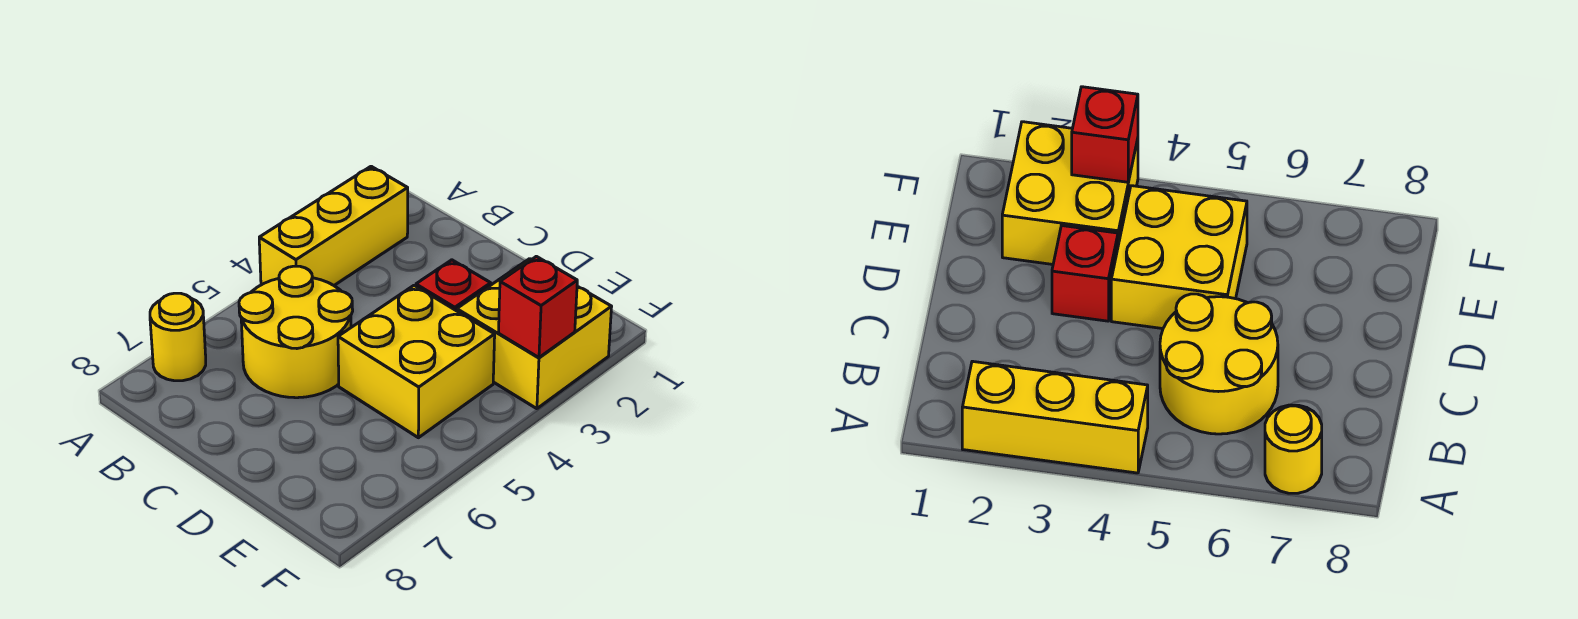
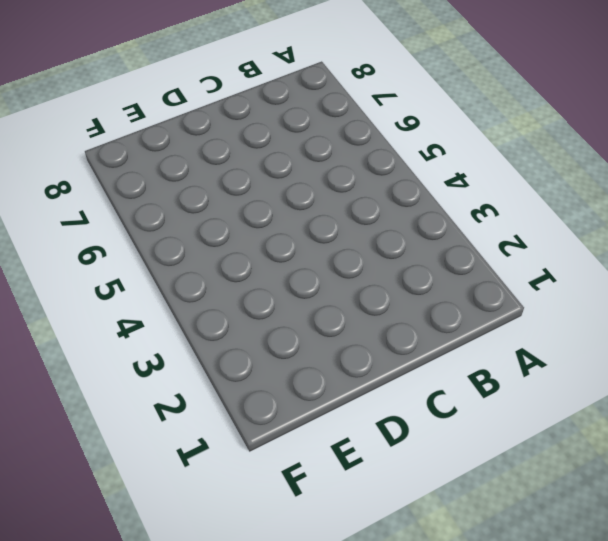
none -> yellow brick A2:A4 level 1
none -> yellow round brick A7 level 1

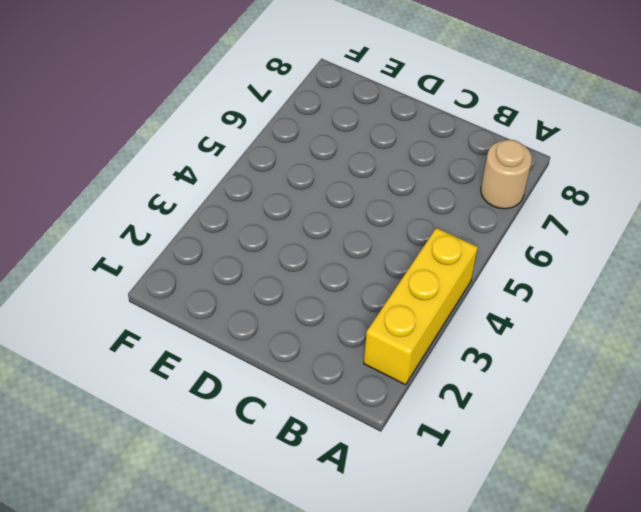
tan round brick A7 level 1 -> yellow round brick A7 level 1
none -> yellow round brick B5:C6 level 1
none -> red brick D3 level 1

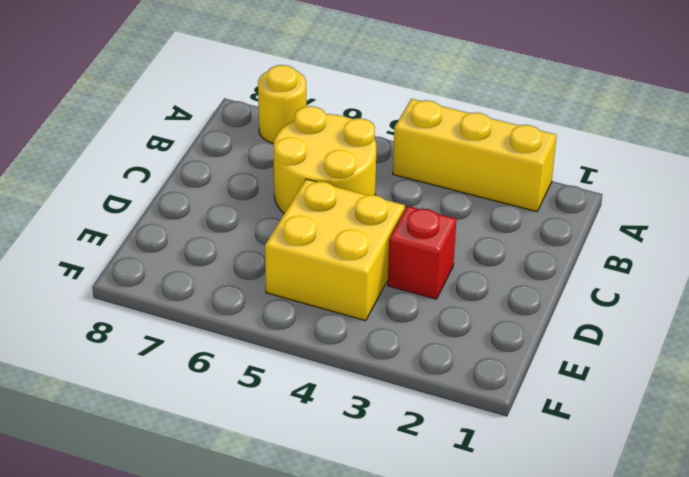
none -> yellow brick E2:F3 level 1
none -> red brick F3 level 2

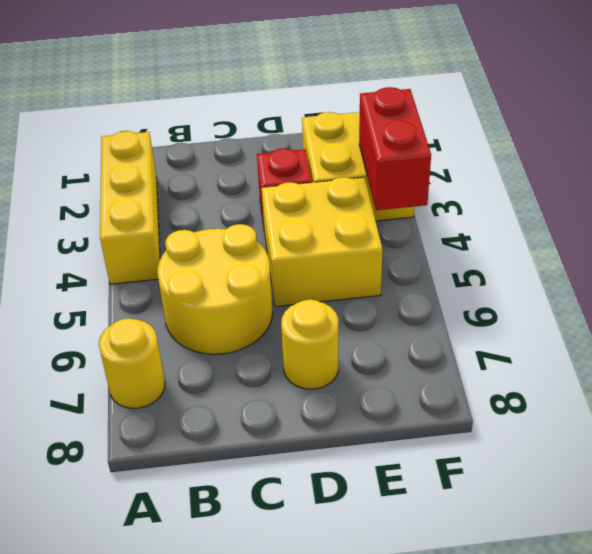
yellow round brick D7 level 1 -> none
red brick F3:F4 level 2 -> red brick F3 level 2

